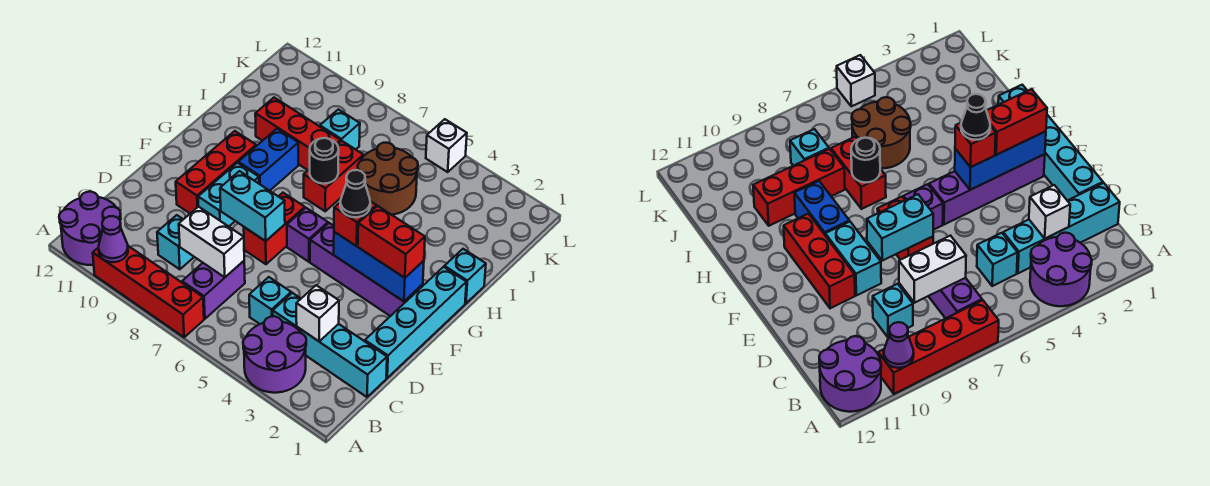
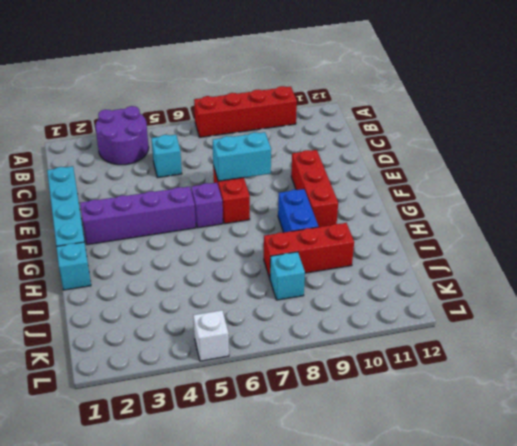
none -> purple round brick A11:B12 level 1
none -> purple brick B7:C7 level 1
none -> cyan brick C1:C4 level 1

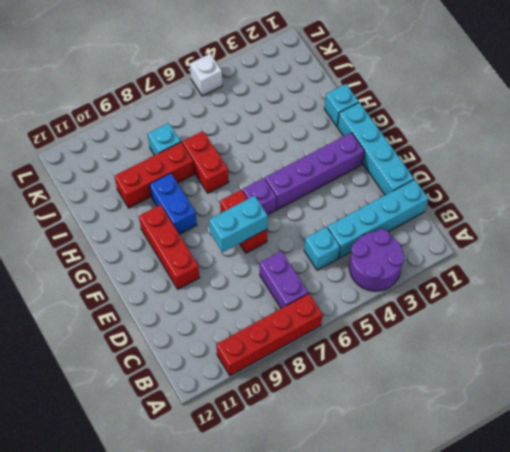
none -> purple round brick A11:B12 level 1
none -> cyan brick C9 level 1
none -> cyan brick E9:F9 level 1

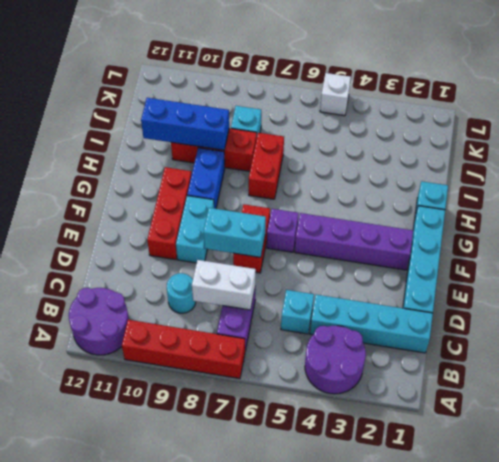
cyan round brick C9 level 1 -> cyan brick C9 level 1
blue brick I9:I11 level 2 -> blue brick F2:F4 level 2
none -> brown round brick I5:J6 level 1
none -> purple cone A10 level 2
none -> white brick C3 level 2

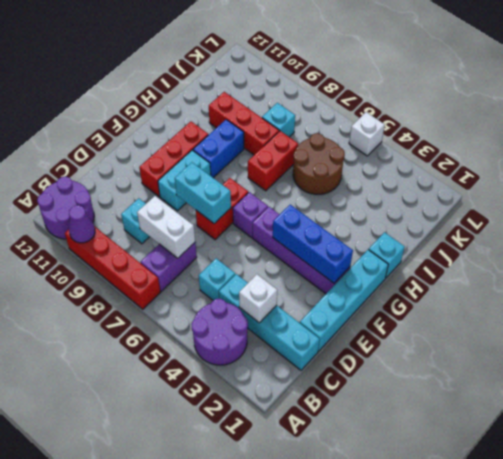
none -> black round brick H7 level 2
none -> red brick F2:F3 level 3
none -> red brick F4 level 3

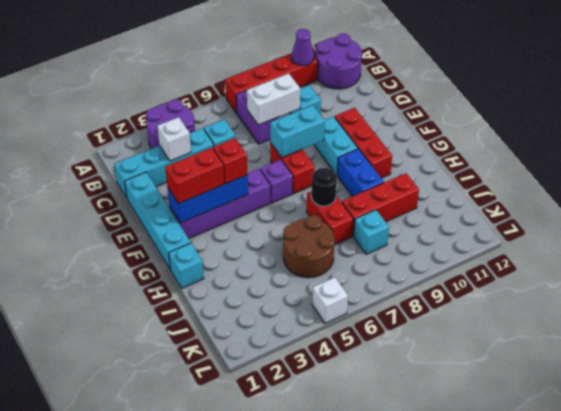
none -> black cone F4 level 4

